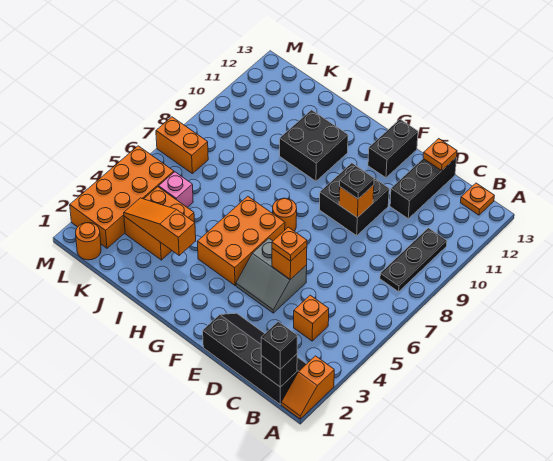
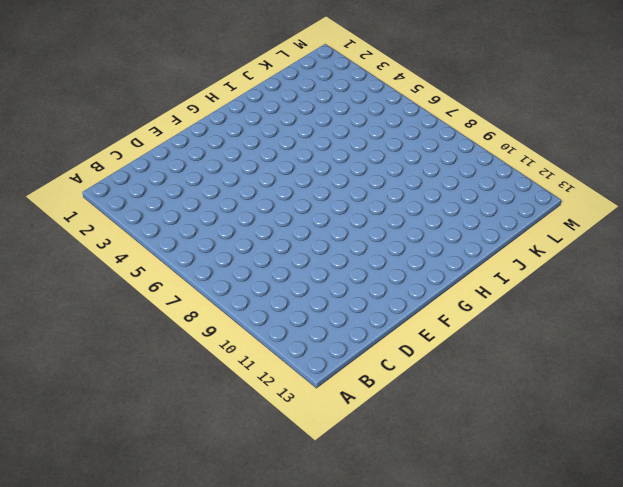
none -> orange slope A1:A2 level 1 top 2
none -> black slope B1:E2 level 1 top 1
none -> black plate B8:B10 level 1

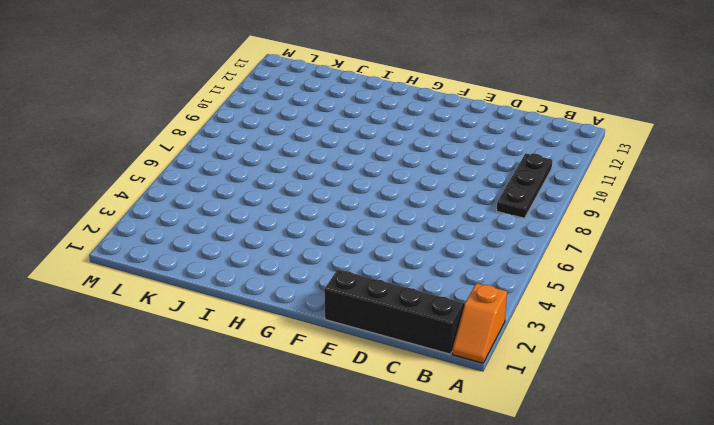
none -> orange plate B13 level 1
none -> orange brick C4 level 1
none -> black brick D11:D13 level 1

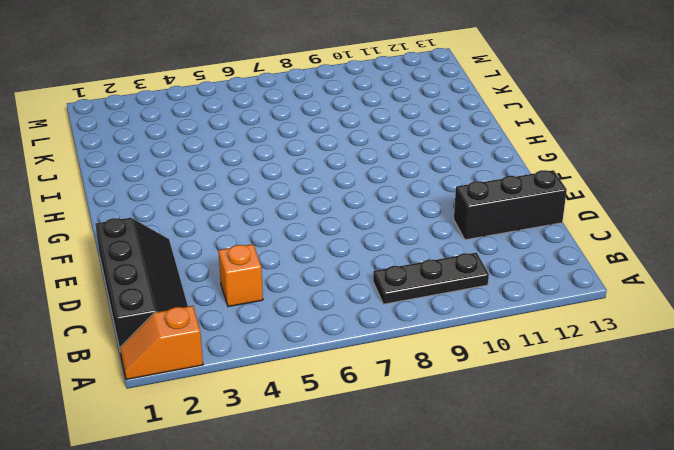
none -> orange plate B13 level 1
none -> grey slope E4:F5 level 1 top 5
none -> black brick E9:F10 level 1

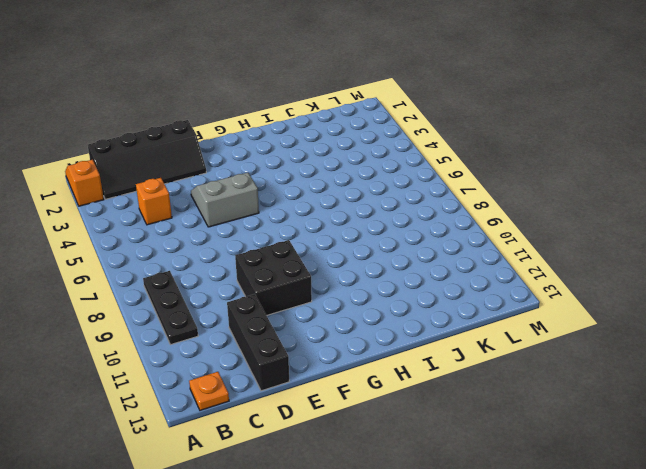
none -> black brick F12:F13 level 1
none -> orange brick G4:H6 level 1
none -> orange round brick G7 level 1

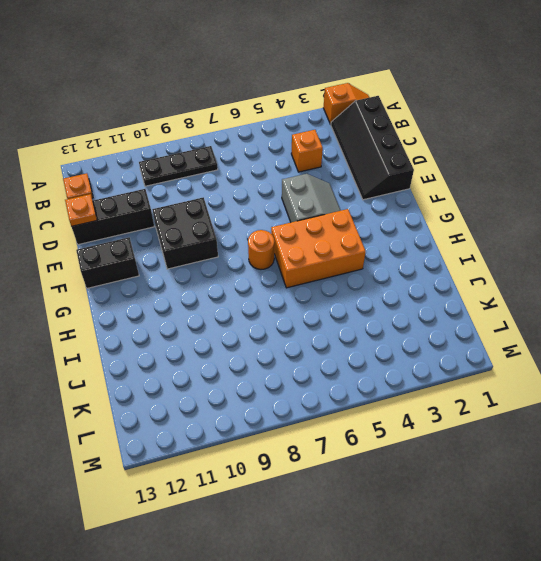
none -> black brick H10:I11 level 1
none -> orange brick J3:K4 level 1
none -> pink brick K5 level 1

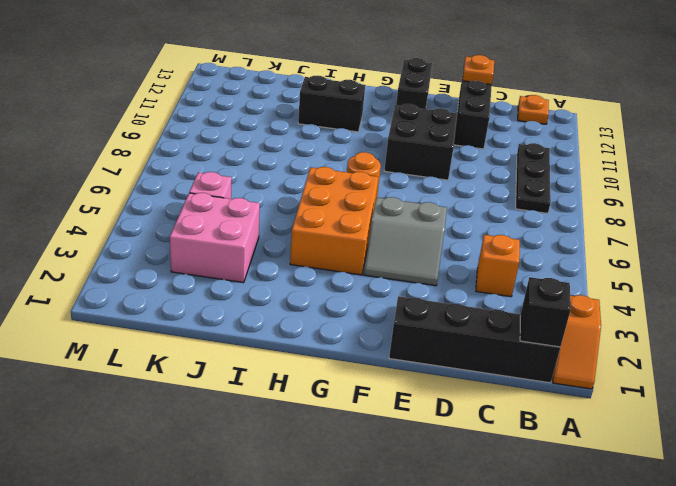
black brick H11:I11 level 1 -> black brick H10:I11 level 1
pink brick J3:K4 level 1 -> orange brick J3:K4 level 1
none -> orange round brick L1 level 1
none -> orange brick L2:M5 level 1
none -> orange brick L7:M7 level 1

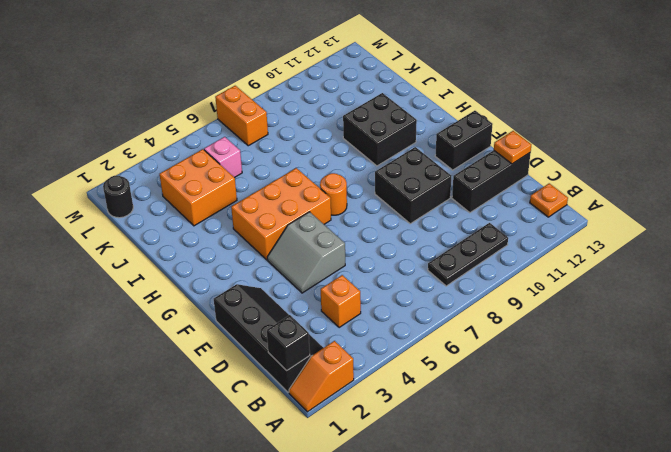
black round brick L1 level 1 -> orange round brick L1 level 1
none -> orange brick L2:M5 level 1
none -> orange brick E5 level 2
none -> orange brick E9 level 2

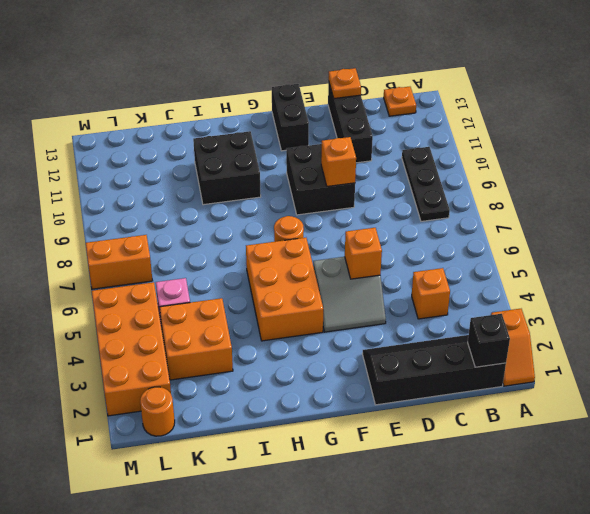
none -> orange slope I3:K3 level 2 top I
none -> black brick B1 level 3
none -> orange plate E5 level 3

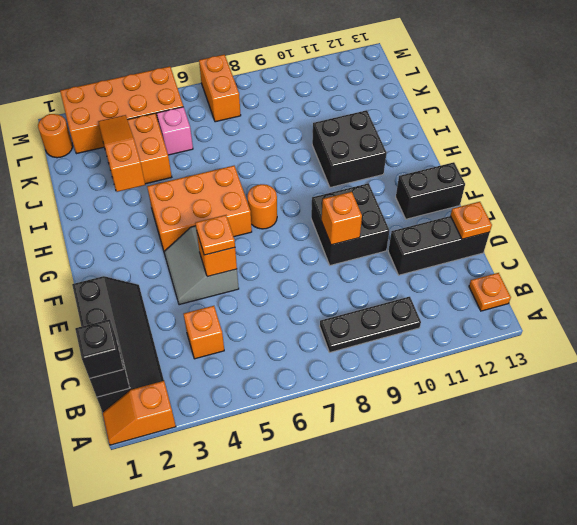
none -> black plate E9 level 3

